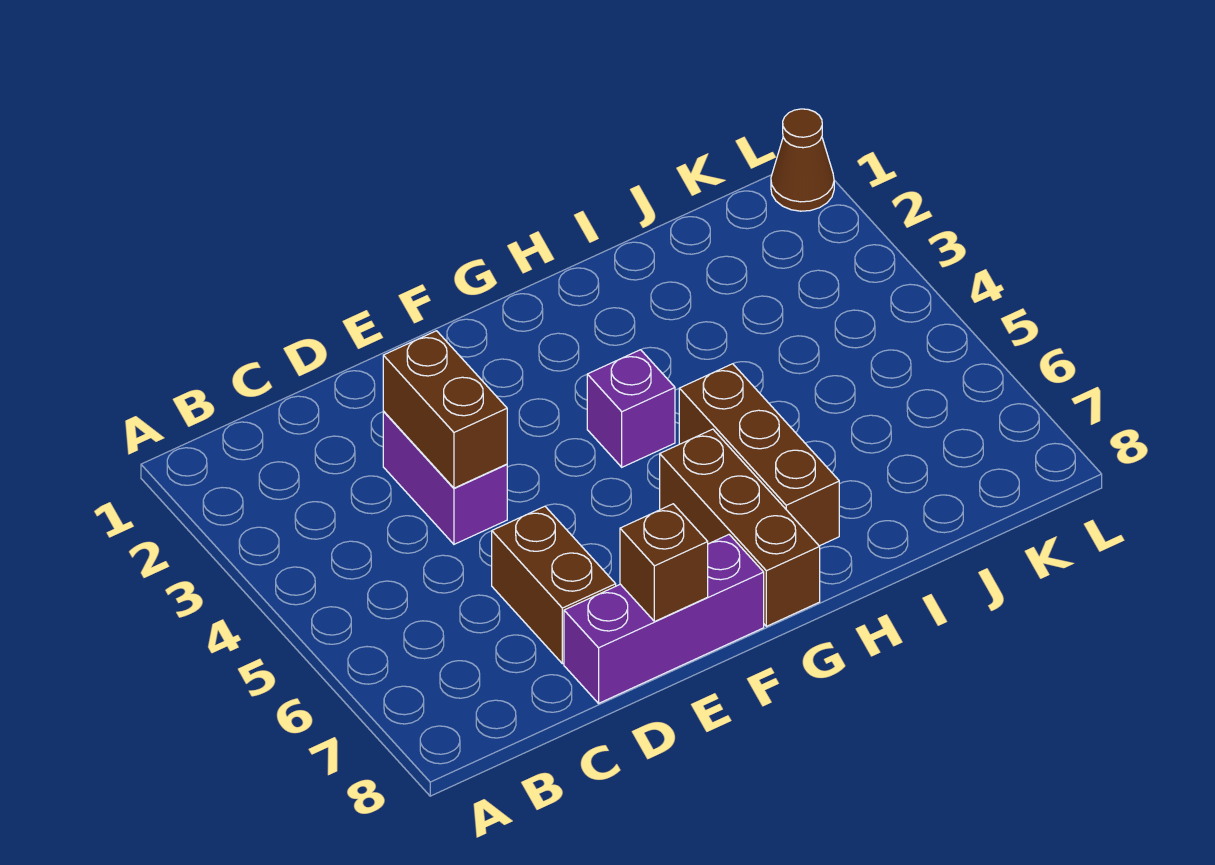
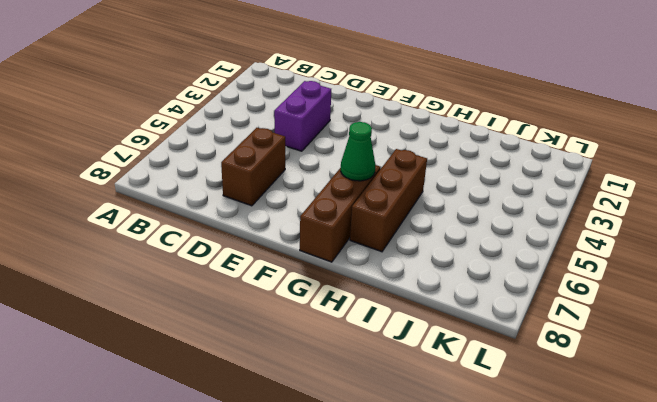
green cone G6 level 2 -> none
none -> purple brick D8:F8 level 1
none -> purple brick G4 level 1

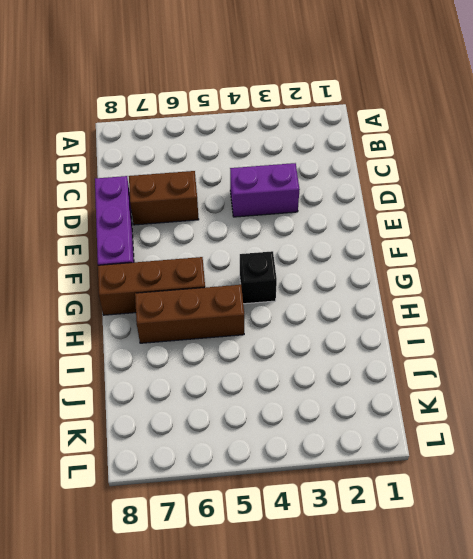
black brick G4 level 1 -> purple brick G4 level 1
none -> brown cone L1 level 1
none -> brown brick D3:D4 level 2

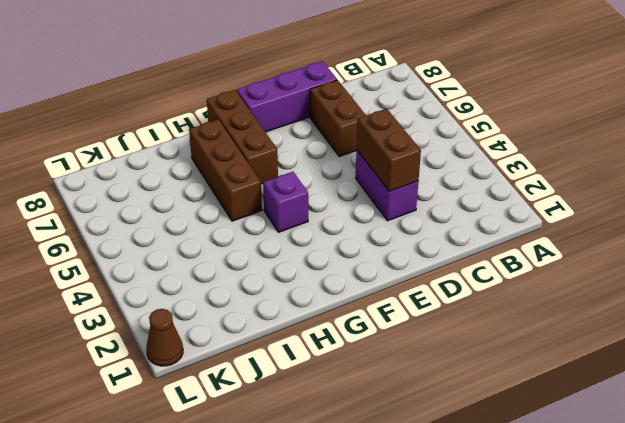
none -> brown brick E8 level 2

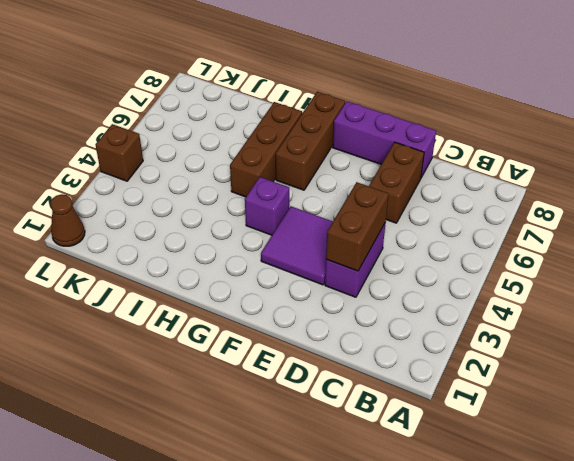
purple tile E3:F4 level 1 -> none
brown brick L4 level 1 -> brown brick E8 level 2

